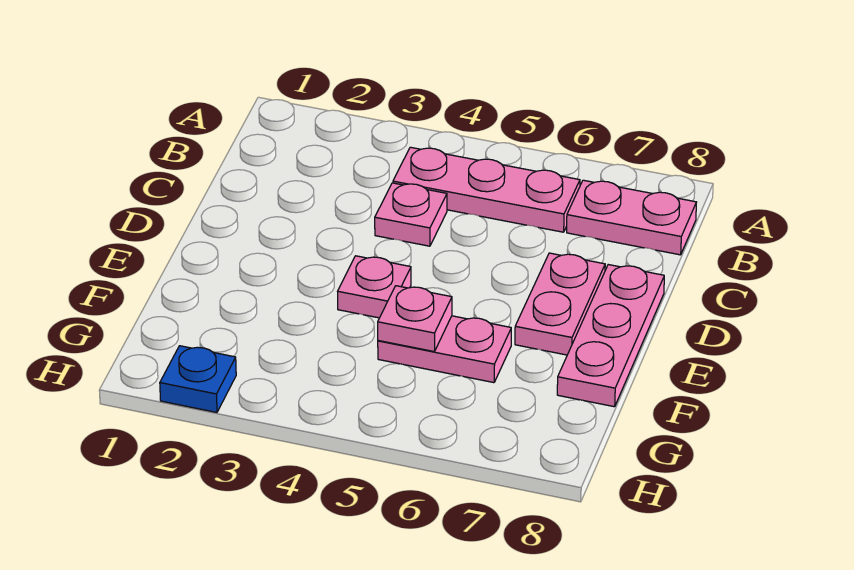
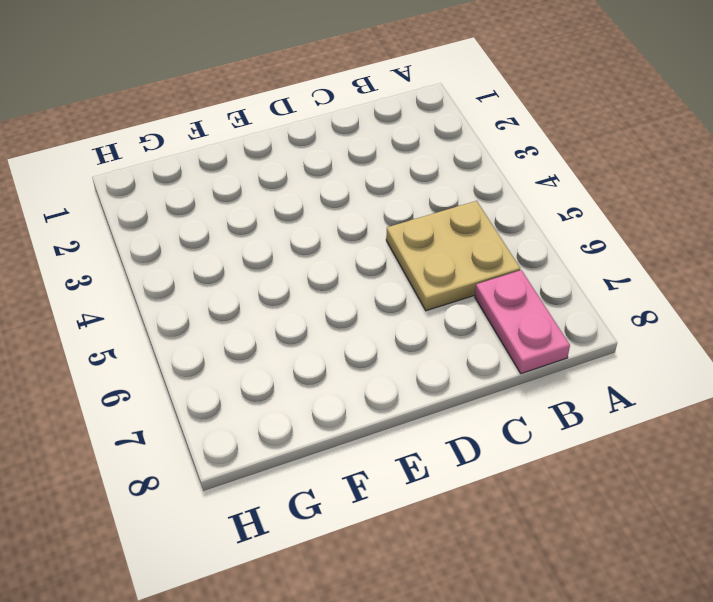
tan plate B5:C6 level 1 -> pink plate B4:B6 level 1
none -> pink plate C4 level 1
none -> pink plate D7:E7 level 1

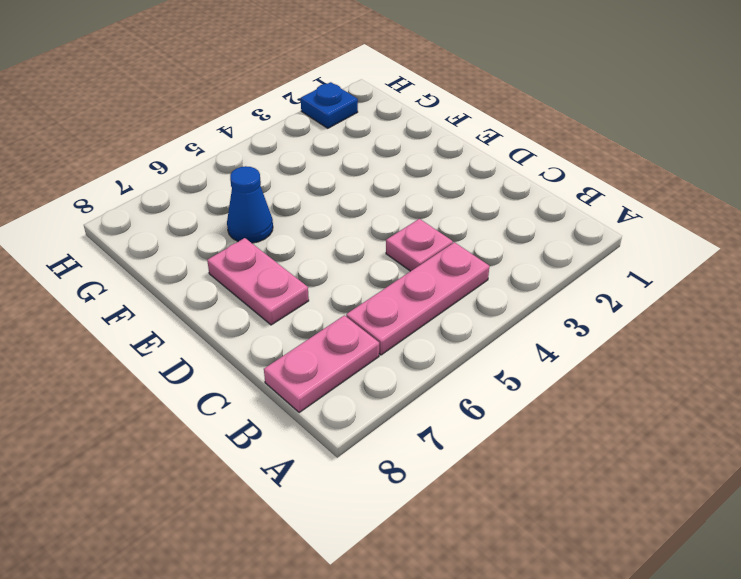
blue cone F6 level 1 -> pink plate F5:F6 level 1
none -> pink plate D8:F8 level 1
none -> pink plate E4 level 1

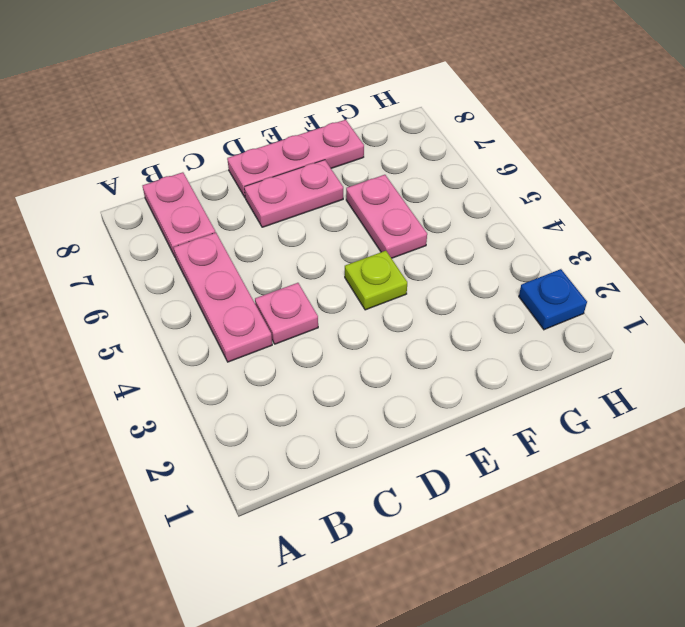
lime plate E4 level 1 -> pink plate E4 level 1
none -> pink plate F5 level 2

